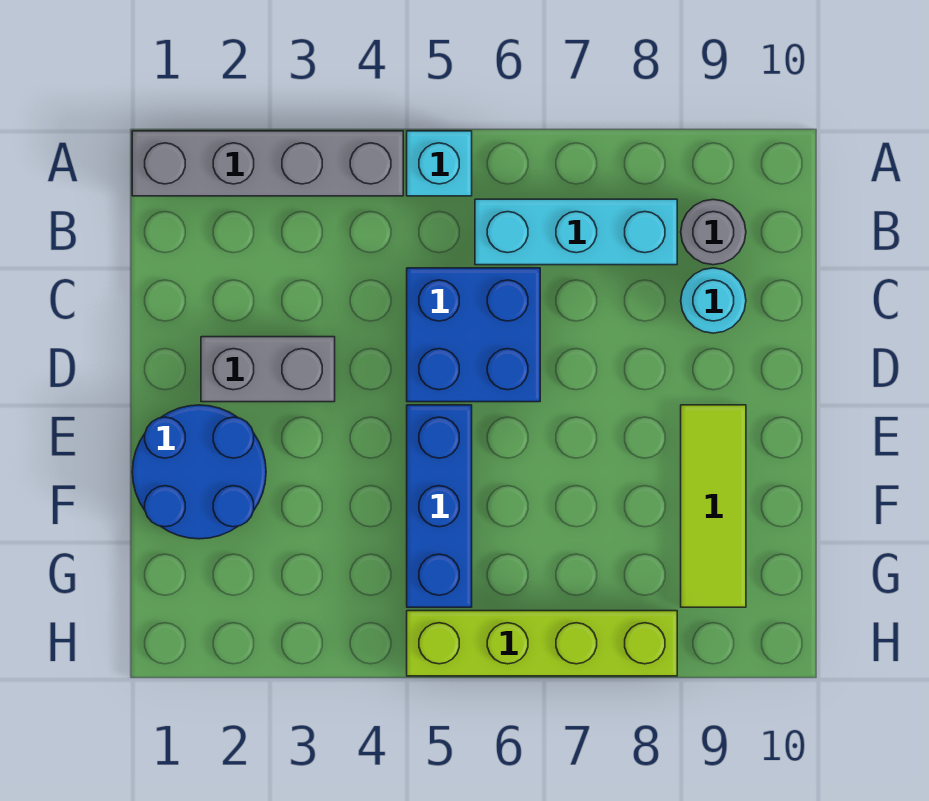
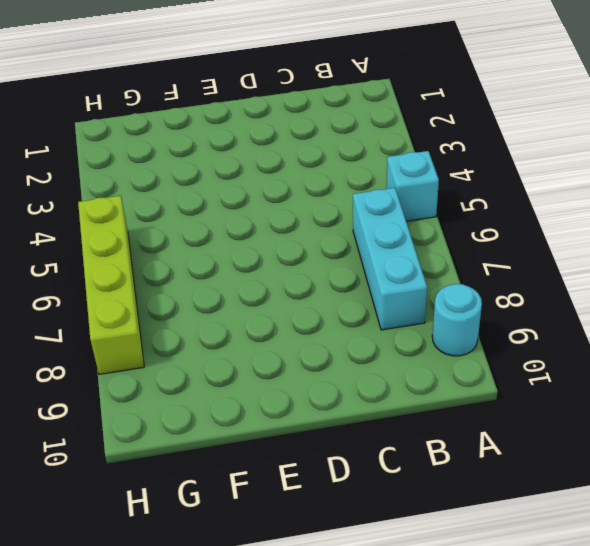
cyan round brick A9 level 1 -> cyan round brick C9 level 1
none -> grey brick A1:A4 level 1
none -> grey round brick B9 level 1

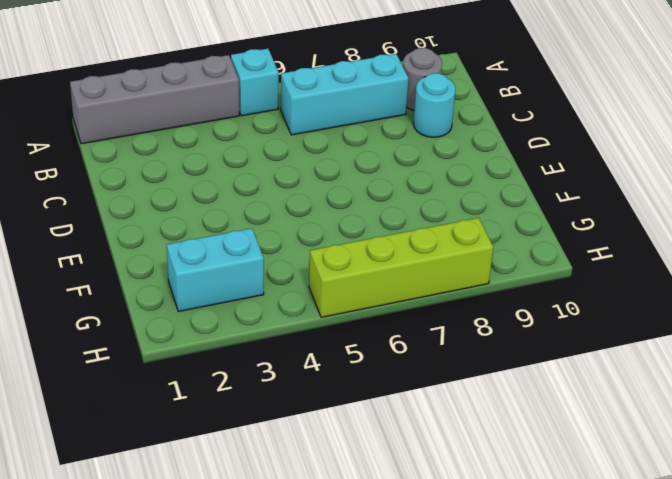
cyan brick G2:G3 level 1 -> none
none -> blue brick C5:D6 level 1
none -> grey brick D2:D3 level 1

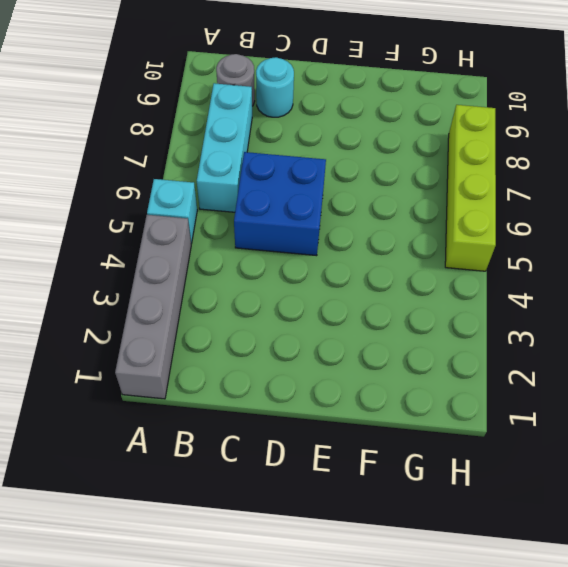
none -> grey brick D2:D3 level 1
none -> blue round brick E1:F2 level 1

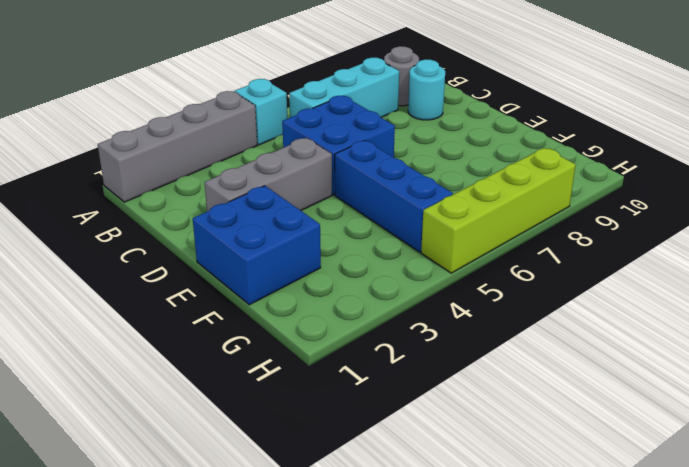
grey brick D2:D4 level 1 -> grey brick D2:D3 level 1
blue brick E1:F2 level 1 -> blue round brick E1:F2 level 1
none -> lime tile E9:G9 level 1

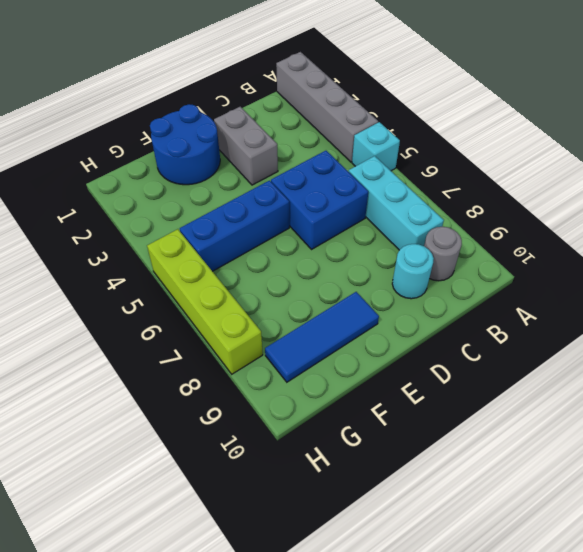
blue tile E9:G9 level 1 -> lime tile E9:G9 level 1

